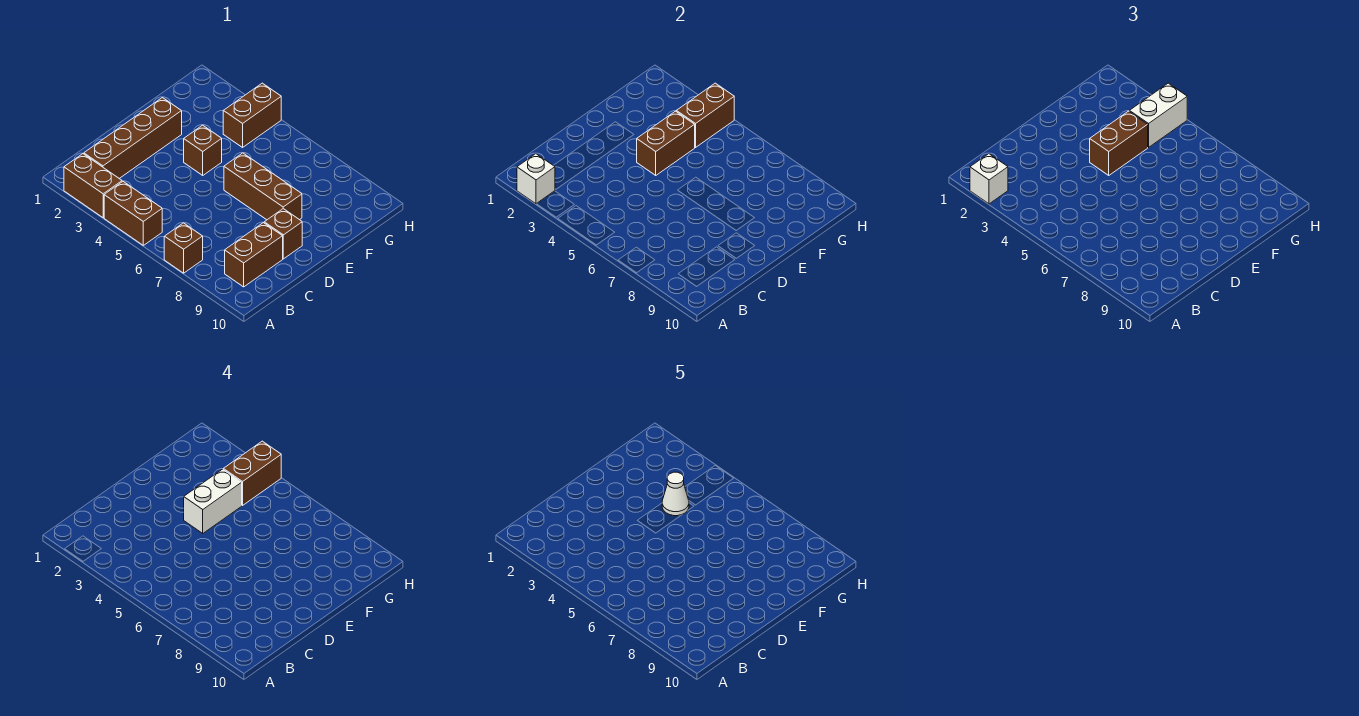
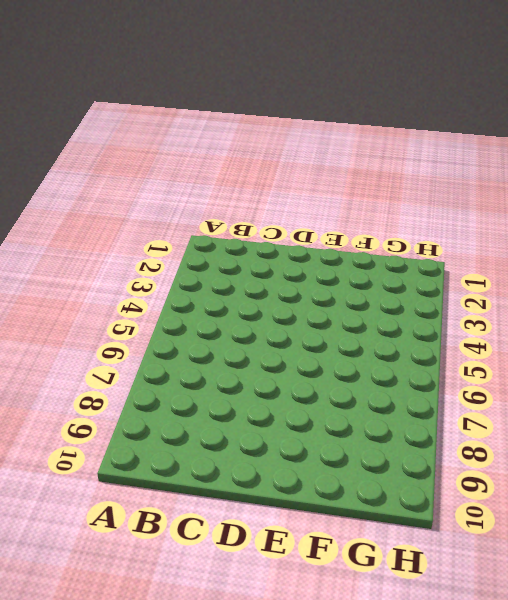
none -> brown brick A2:A3 level 1
none -> brown brick A4:A5 level 1
none -> brown brick A7 level 1

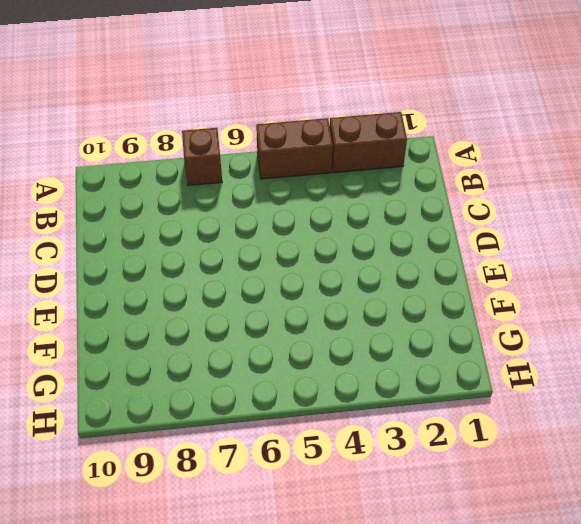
none -> brown brick B2:E2 level 1
none -> brown brick B9:C9 level 1
none -> brown brick D9 level 1

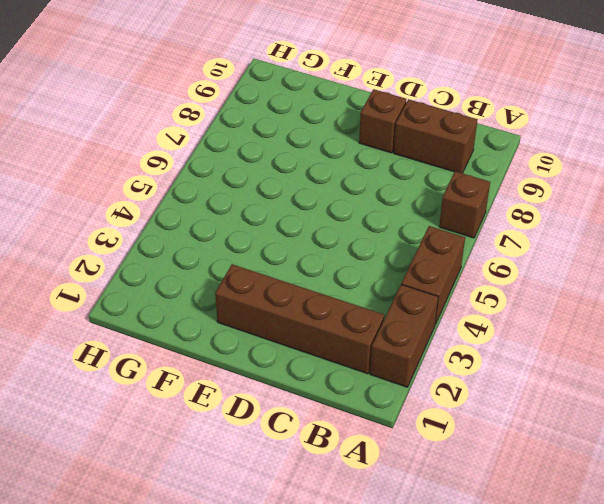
none -> brown brick E4 level 1
none -> brown brick E6:E8 level 1
none -> brown brick G4:H4 level 1

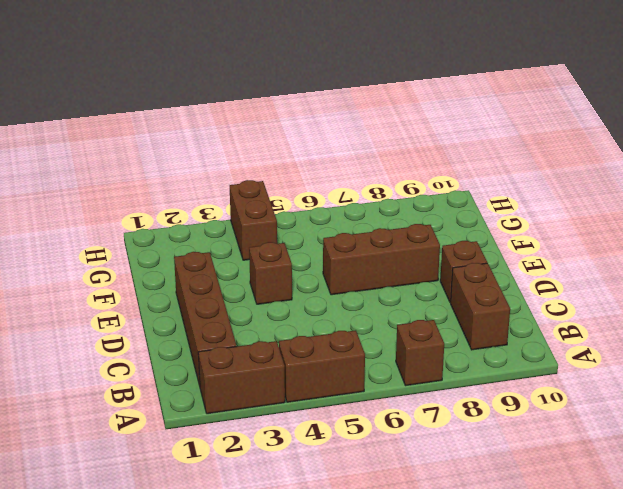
none -> white brick A2 level 2
none -> brown brick E4:F4 level 2
none -> brown brick G4:H4 level 2

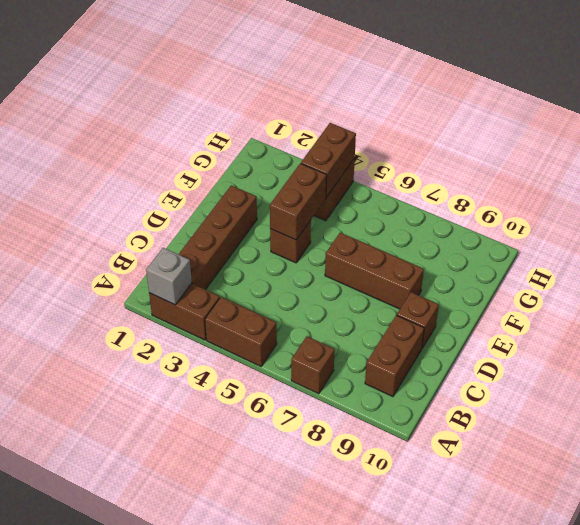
grey brick A2 level 2 -> white brick A2 level 2
none -> white brick A2 level 3
none -> brown brick E4:F4 level 3
none -> white brick G4:H4 level 3

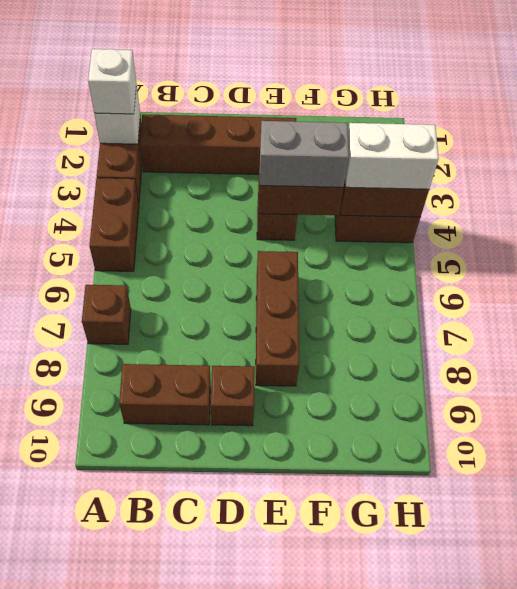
grey brick E4:F4 level 3 -> brown brick E4:F4 level 3
none -> white brick E4:F4 level 4
none -> brown brick G4:H4 level 4
none -> white cone F4 level 5

